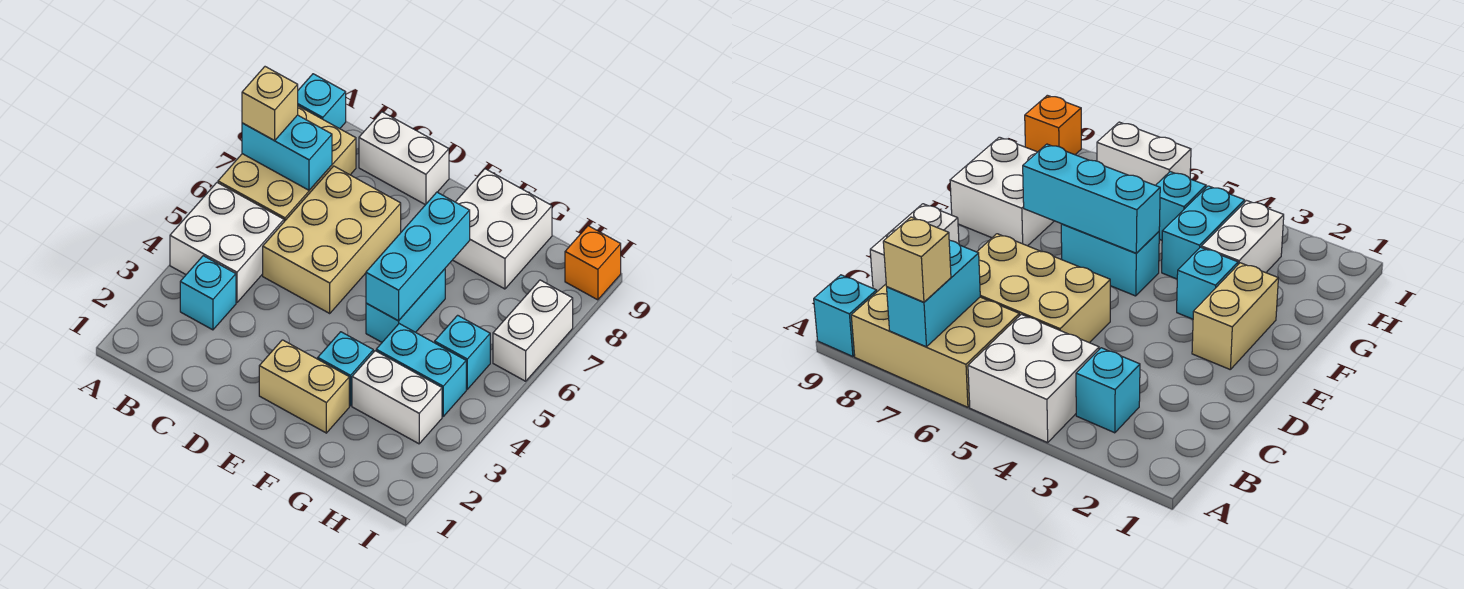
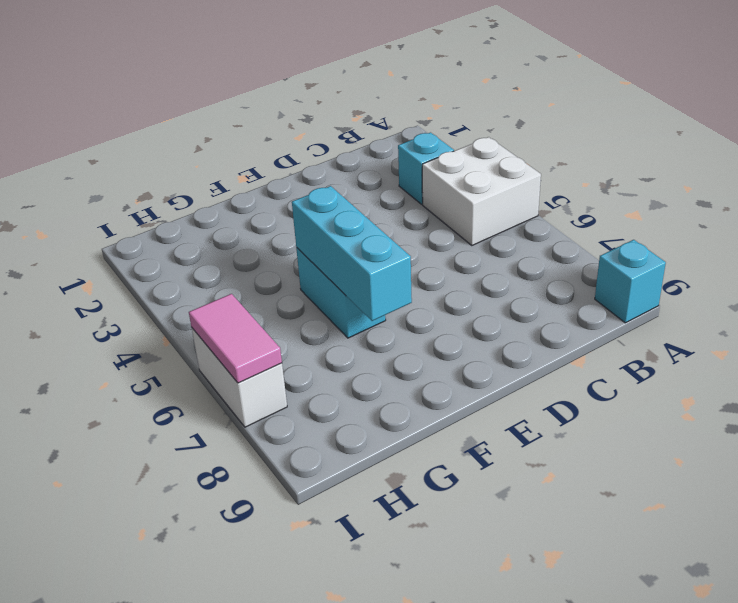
pink tile I6:I7 level 2 -> none
none -> tan brick A6:B8 level 1
none -> tan brick C5:D7 level 1
none -> white brick C9:D9 level 1

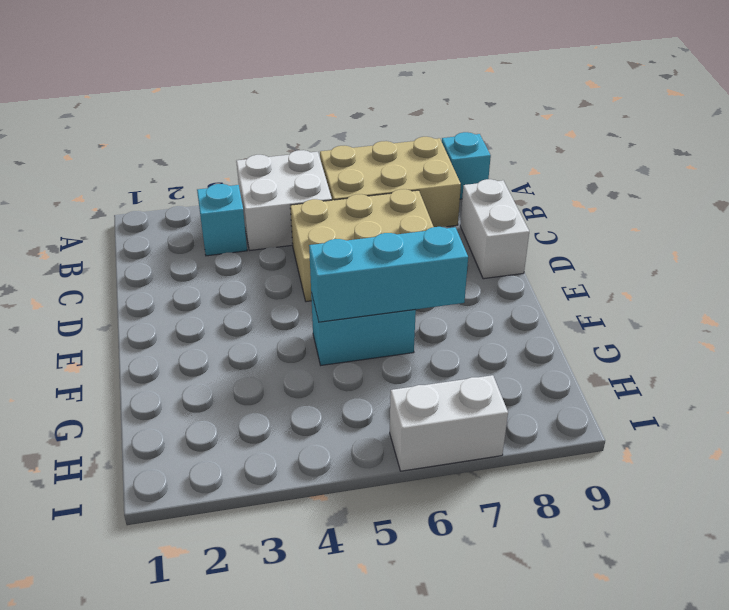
none -> tan brick E2:F2 level 1
none -> cyan brick F3 level 1
none -> white brick F8:G9 level 1

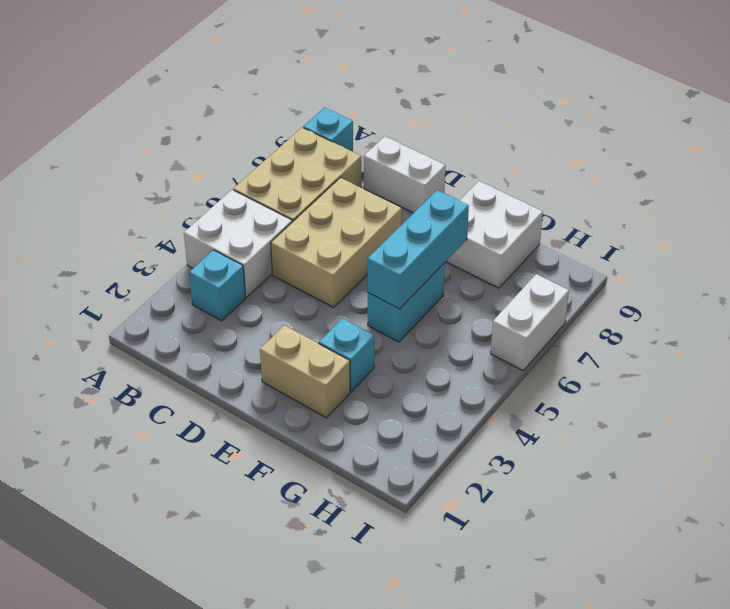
none -> white brick G3:H3 level 1
none -> cyan brick G4:H4 level 1
none -> cyan brick H5 level 1

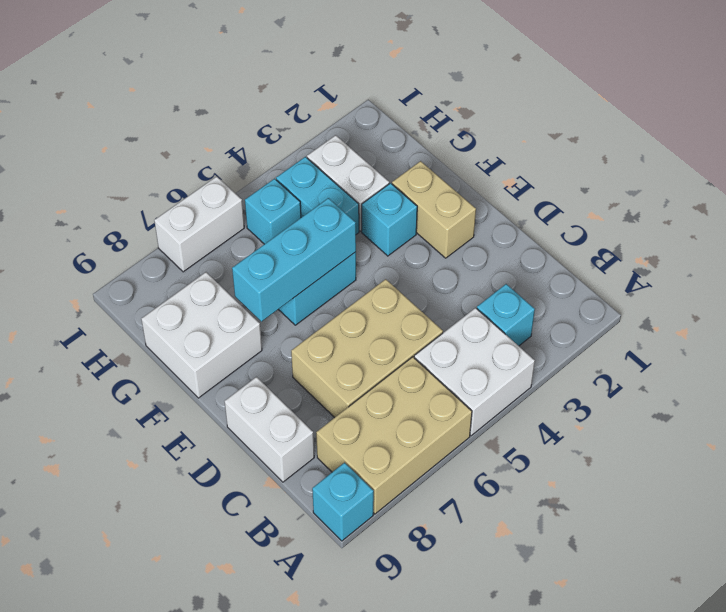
none -> orange brick I9 level 1
none -> cyan brick A7:B7 level 2
none -> tan brick A7 level 3

